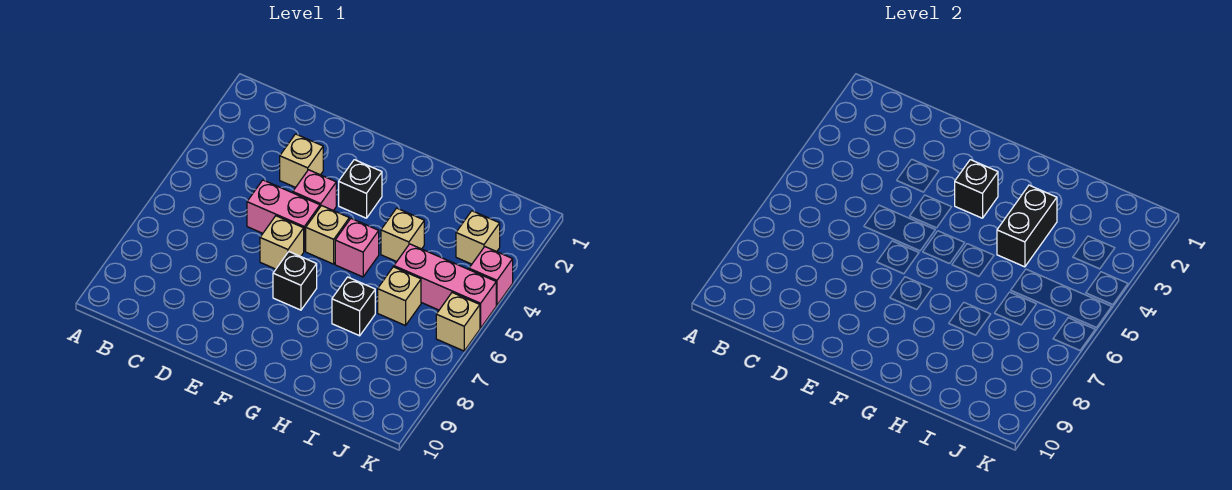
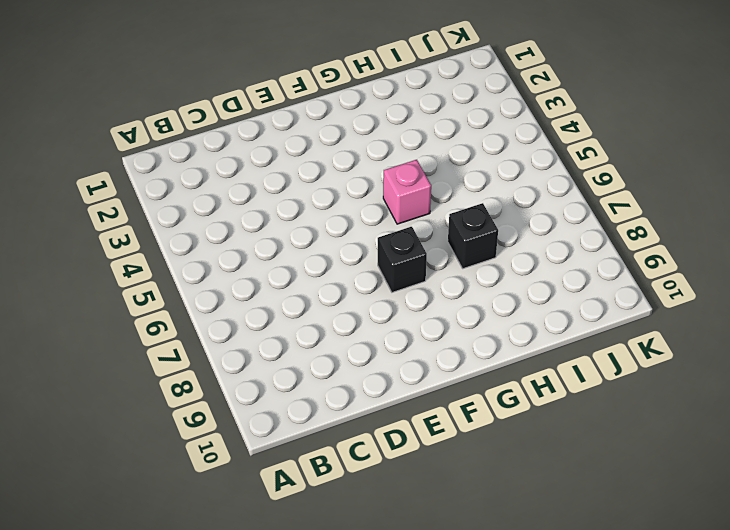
none -> tan brick D3 level 1
none -> pink brick D5:E5 level 1
none -> pink brick E4 level 1

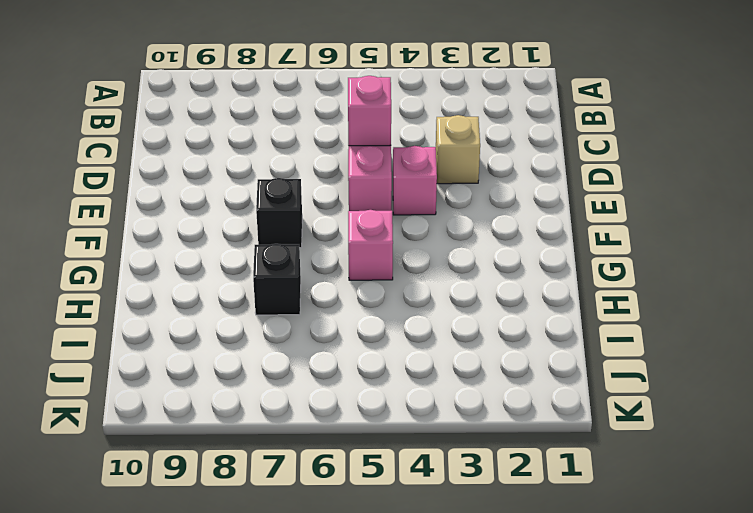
pink brick D5 level 2 -> pink brick K4 level 1
none -> tan brick E6 level 1
none -> black brick F3 level 1
none -> tan brick F5 level 1

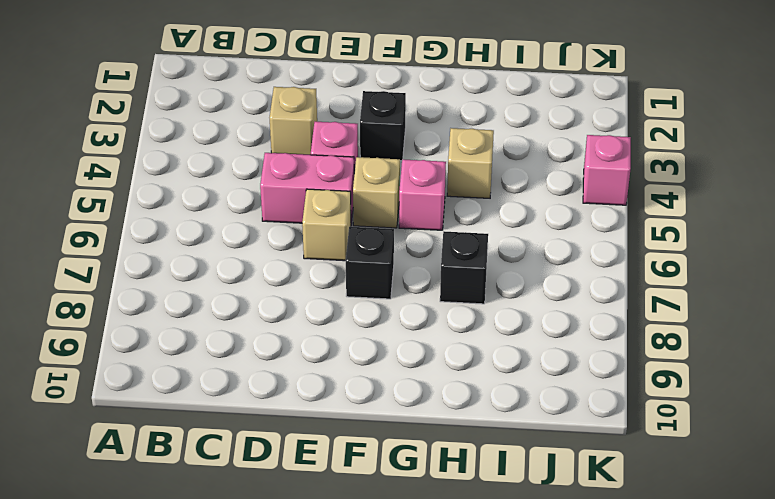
none -> pink brick I5:K5 level 1
none -> tan brick I6 level 1
none -> tan brick J3 level 1

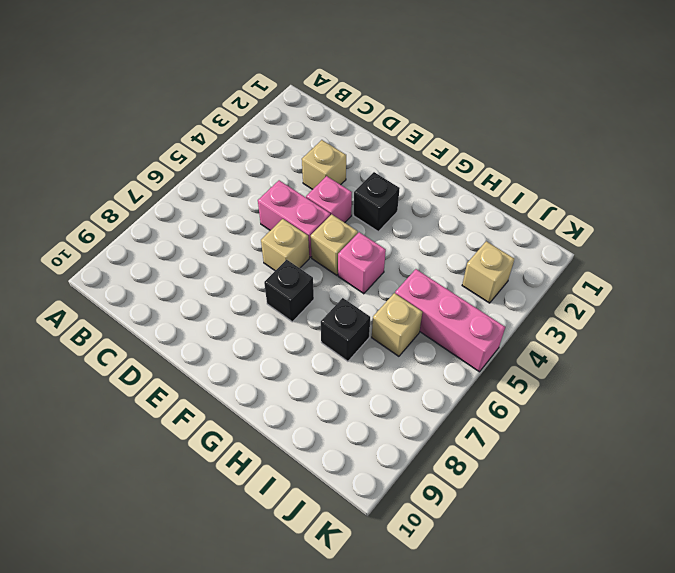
none -> tan brick H4 level 1
none -> pink brick K4 level 1
none -> tan brick K6 level 1

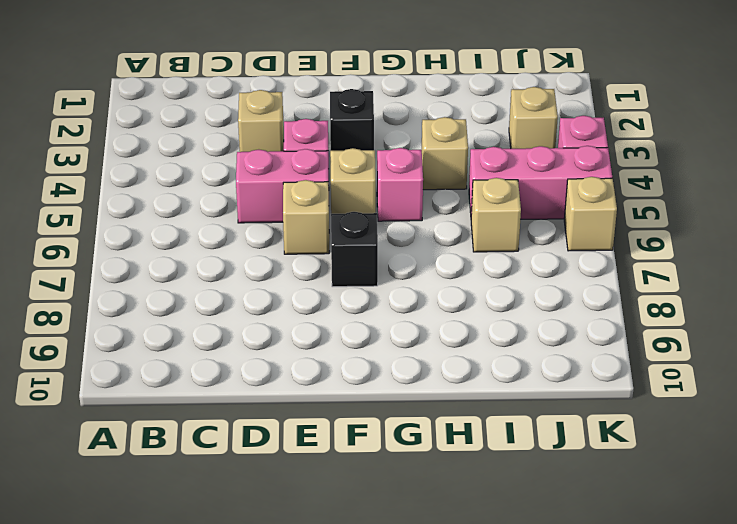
none -> black brick H7 level 1
none -> black brick F3 level 2
none -> black brick H3:H4 level 2

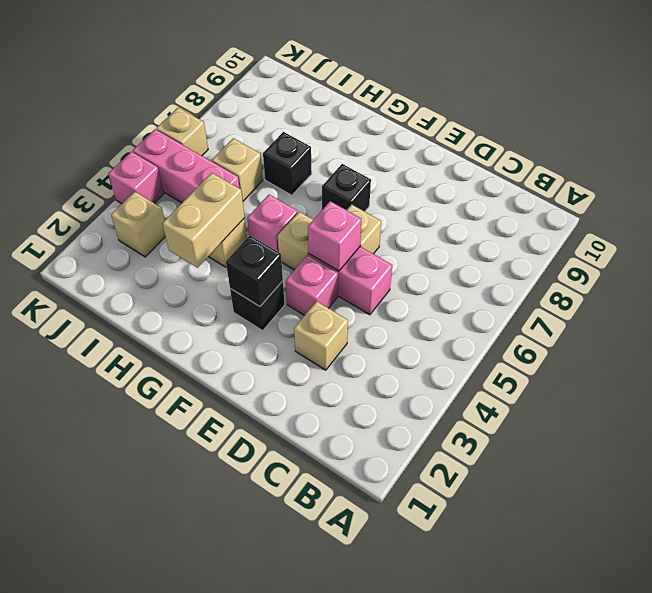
pink brick E5 level 2 -> none
tan brick H3:H4 level 2 -> black brick H3:H4 level 2

